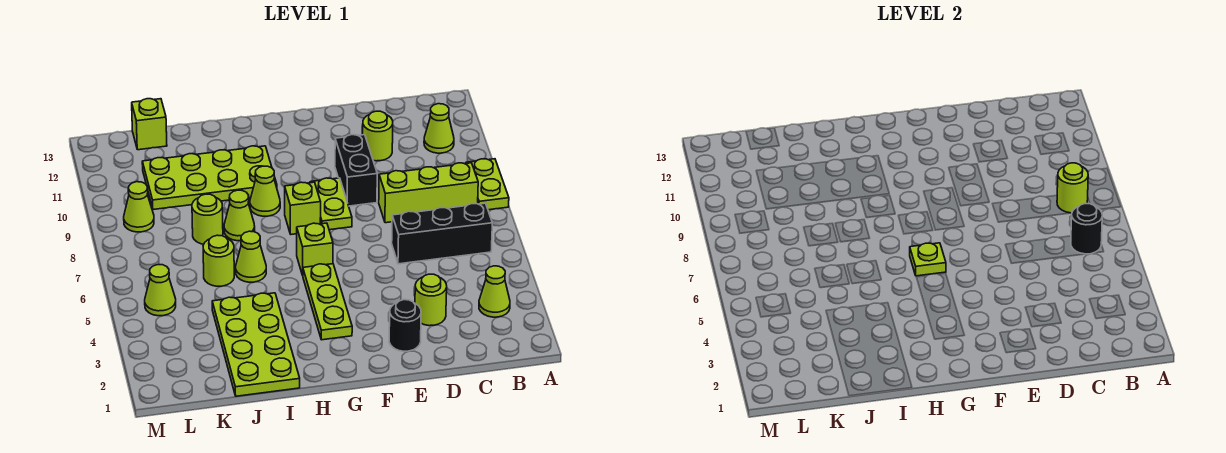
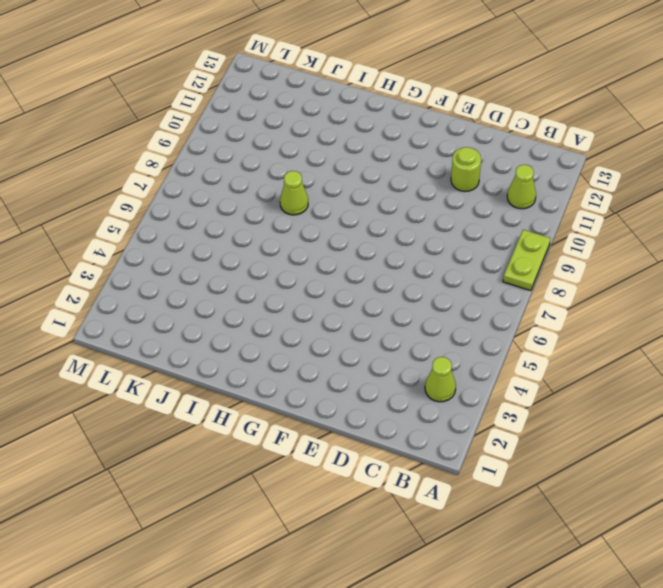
none -> black brick B6:D6 level 1
none -> lime brick B8:D8 level 1
none -> lime round brick D3 level 1

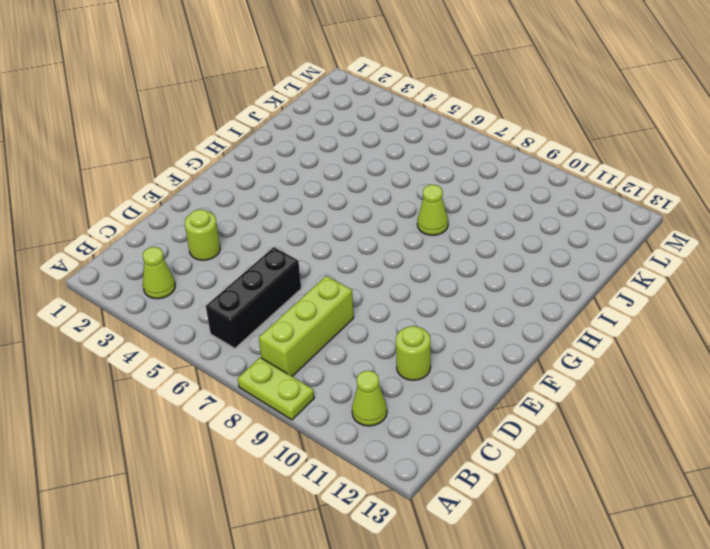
none -> black round brick E2 level 1
none -> black brick E9:E10 level 1
none -> lime plate F8:F9 level 1

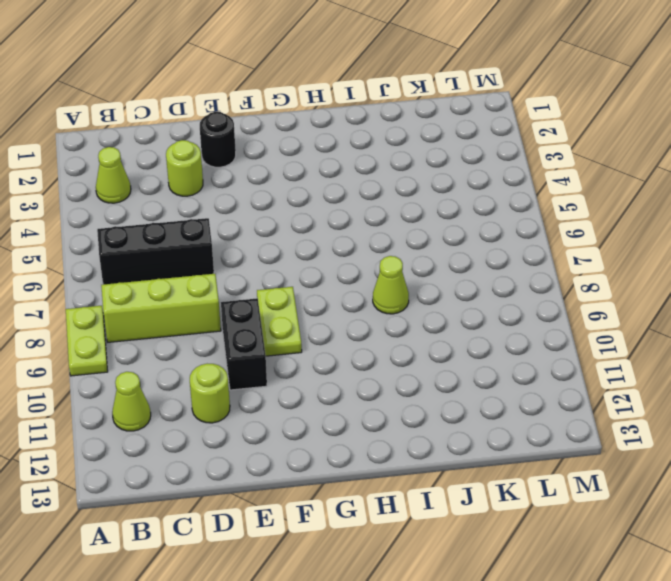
none -> lime plate G3:G5 level 1
none -> lime brick G6 level 1
none -> lime brick G8 level 1

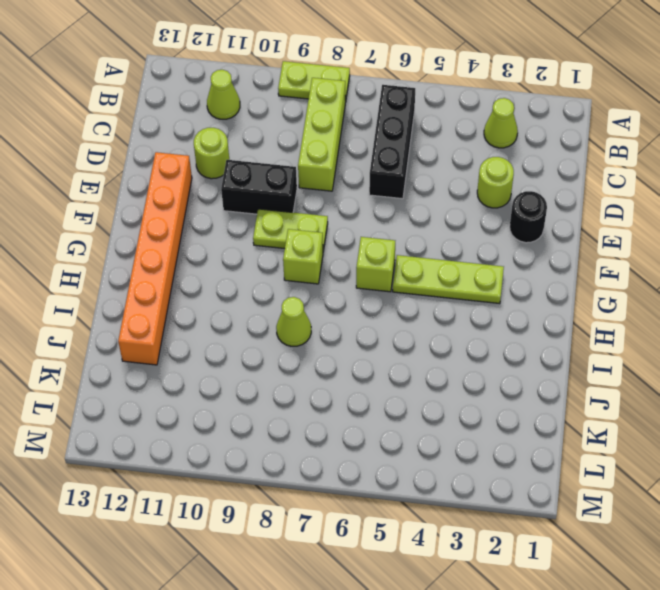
orange brick E12:J12 level 1 -> none
none -> lime cone H9 level 1
none -> lime plate H10:K11 level 1
none -> lime plate I1:J4 level 1

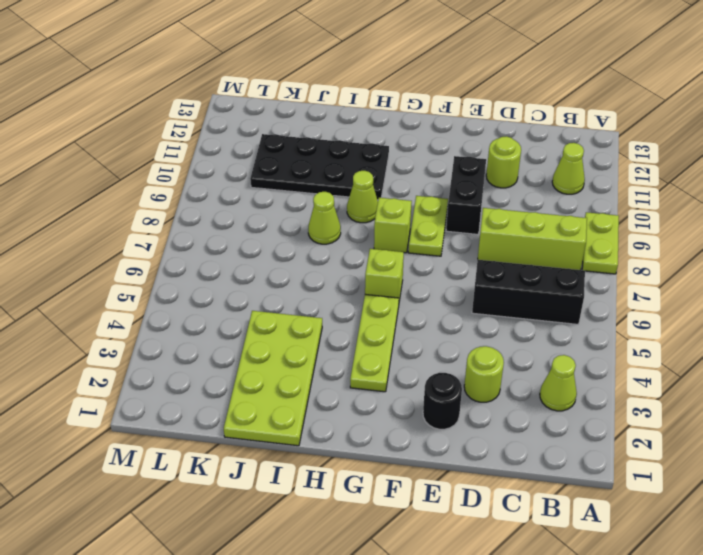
black plate H10:K11 level 1 -> lime plate H10:K11 level 1
none -> lime cone I6 level 1
none -> lime round brick J6 level 1
none -> lime round brick J8 level 1

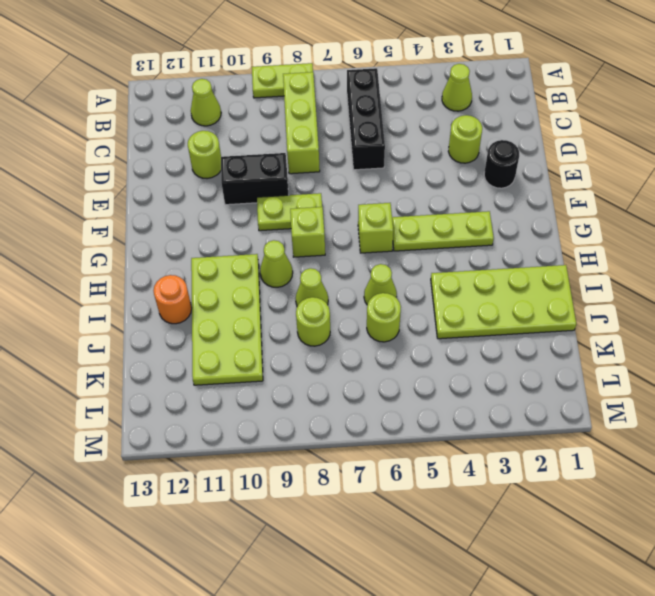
orange round brick I12 level 1 -> none
none -> lime brick K13 level 1
none -> lime cone L5 level 1
none -> lime cone L9 level 1

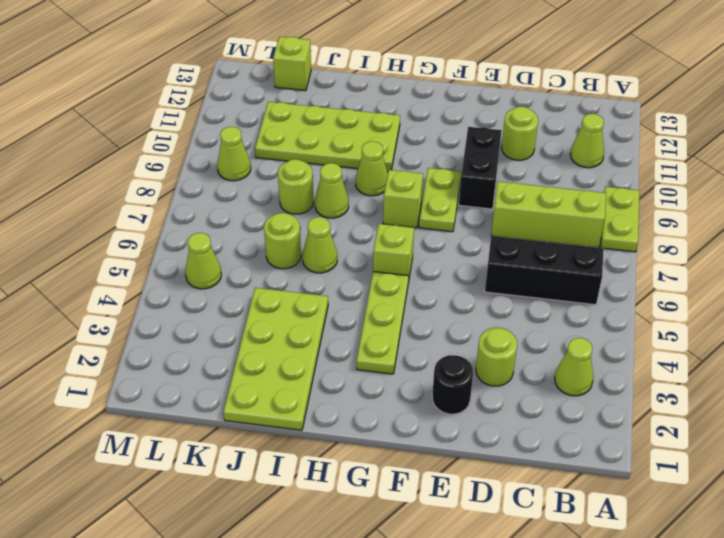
none -> black round brick B6 level 2
none -> lime round brick B8 level 2
none -> lime plate G6 level 2

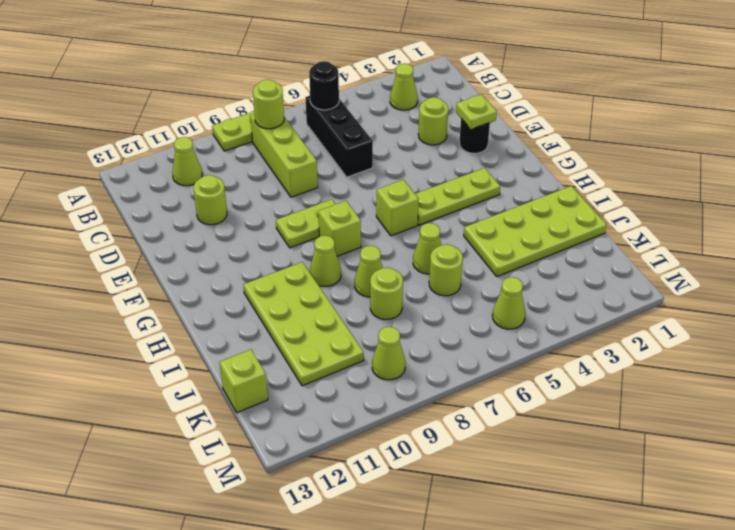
lime plate E2 level 2 -> lime plate G6 level 2
none -> black brick E9:E10 level 1

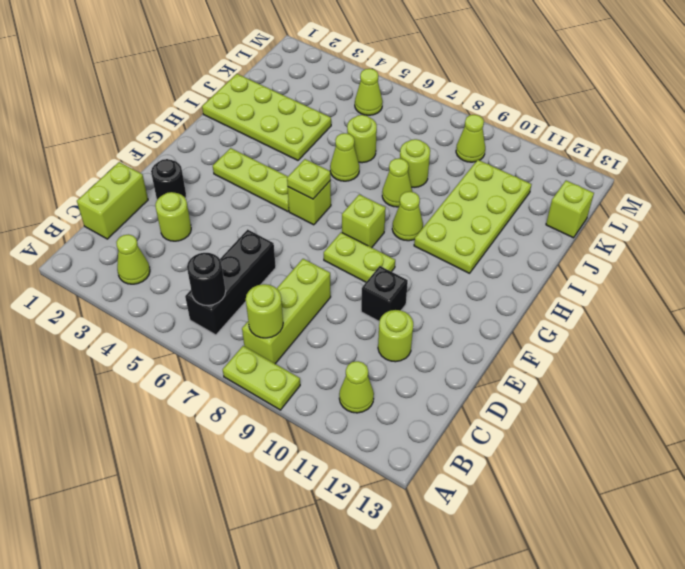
lime brick C1:D1 level 1 -> none
black brick E10 level 1 -> black brick E9:E10 level 1

